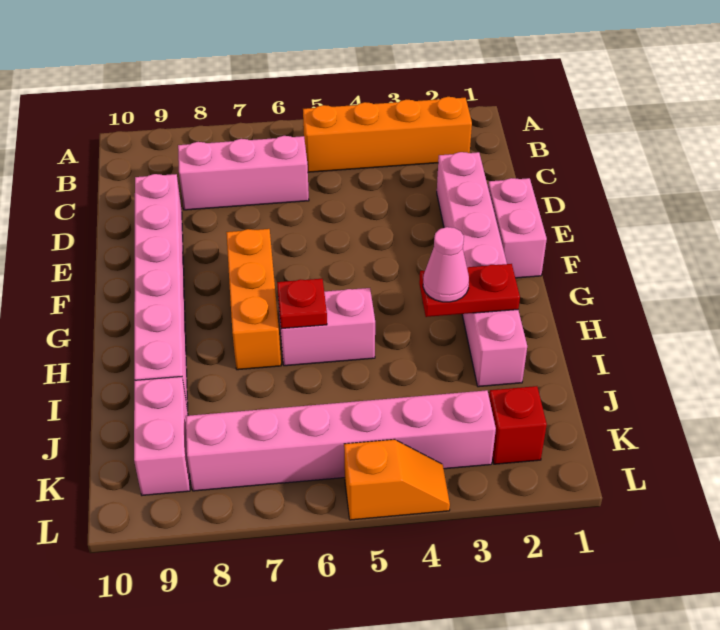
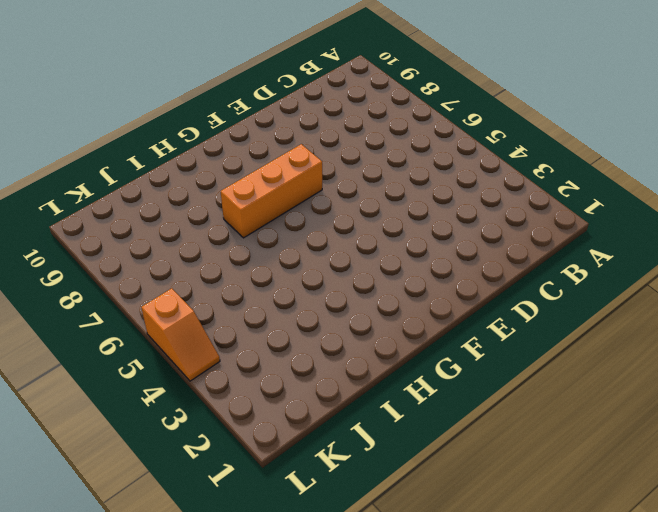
none -> orange brick B2:B5 level 1
none -> pink brick C6:C8 level 1
none -> pink brick D2:I2 level 1

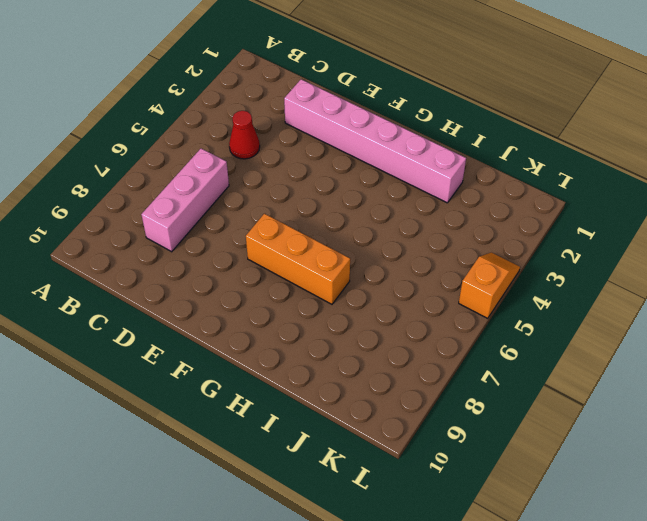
red cone C4 level 1 -> none
none -> orange brick B2:B5 level 1
none -> pink brick D9:I9 level 1
none -> pink brick E1:F1 level 1

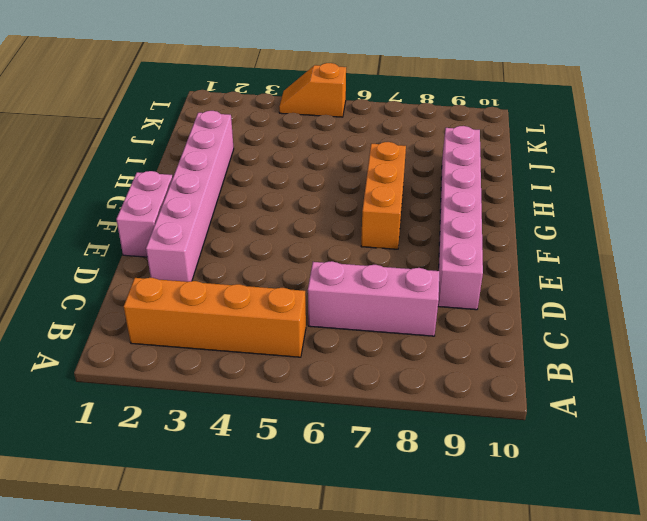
none -> pink brick H5:H6 level 1
none -> pink brick J9:K9 level 1
none -> red brick K2 level 1

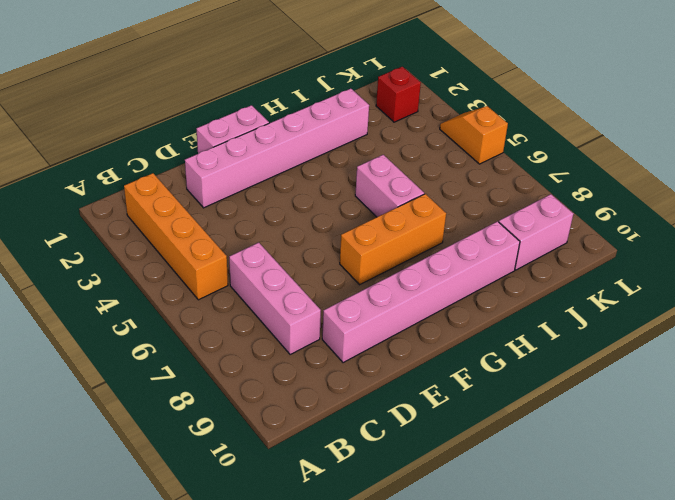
none -> pink brick K3:K8 level 1
none -> red plate H2:H3 level 2
none -> red plate H6 level 2

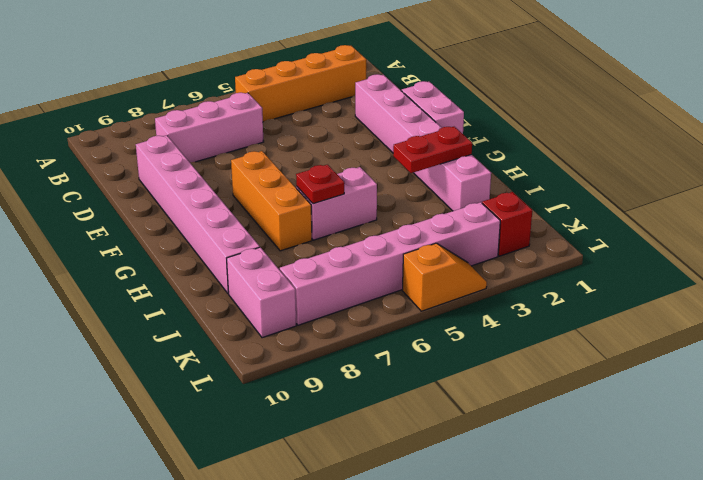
none -> pink cone H3 level 3

